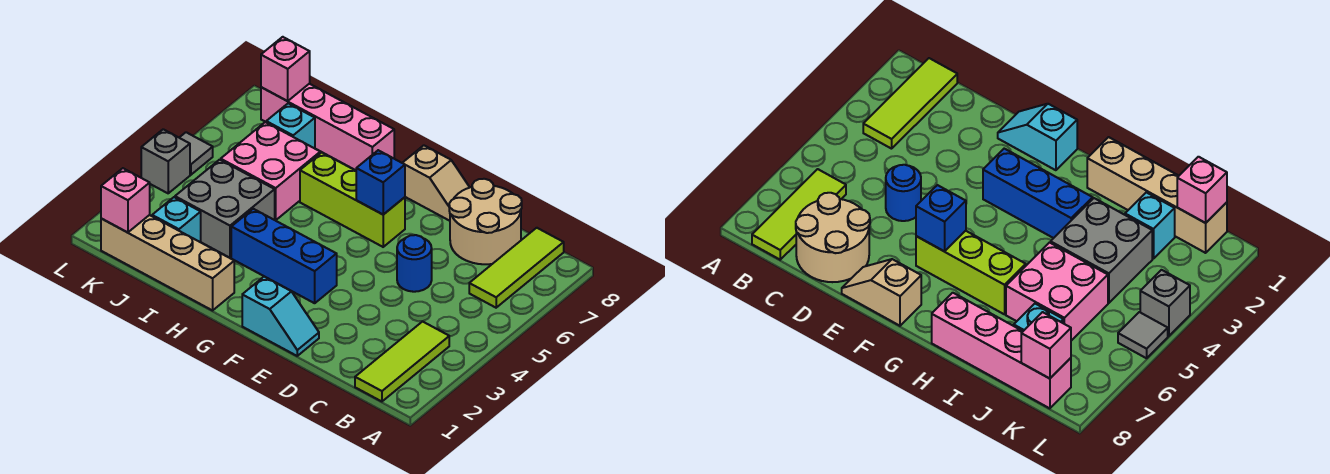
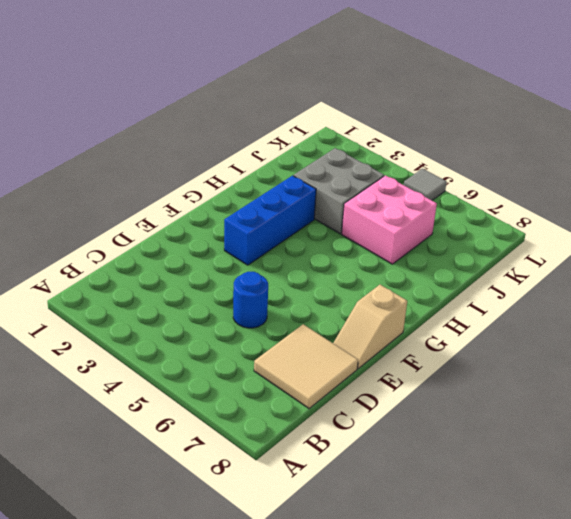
tan tile C7:D8 level 1 -> tan round brick C7:D8 level 1
none -> lime tile B1:B3 level 1
none -> lime tile B6:B8 level 1
none -> cyan slope E1:F1 level 1 top F

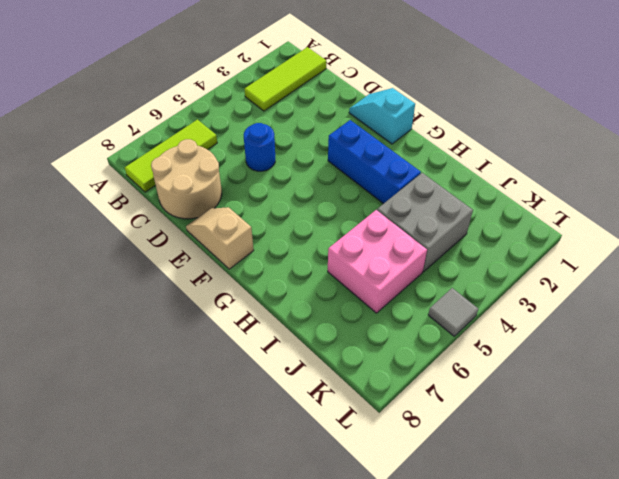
none -> lime brick F6:H6 level 1
none -> tan brick H1:K1 level 1
none -> pink brick H8:K8 level 1

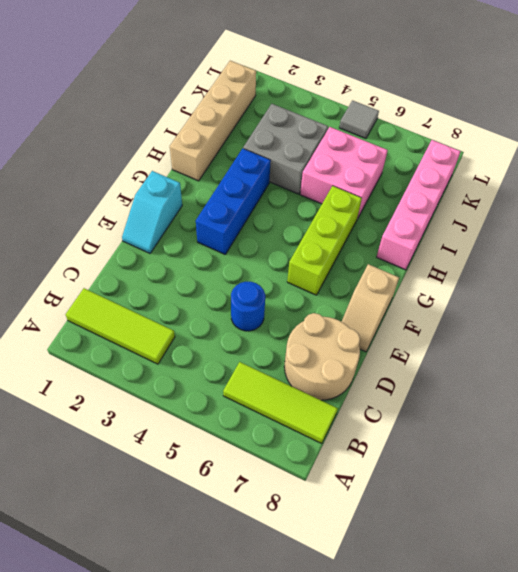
none -> cyan brick J2 level 1
none -> cyan brick J7 level 1
none -> grey brick L4 level 1

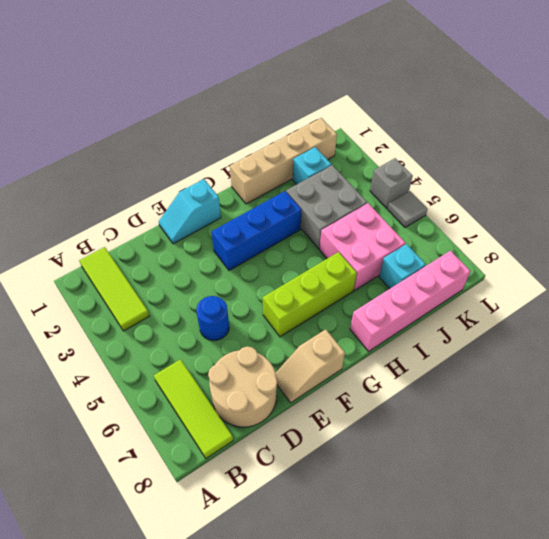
none -> blue brick F6 level 2
none -> pink brick K1 level 2
none -> pink brick K8 level 2

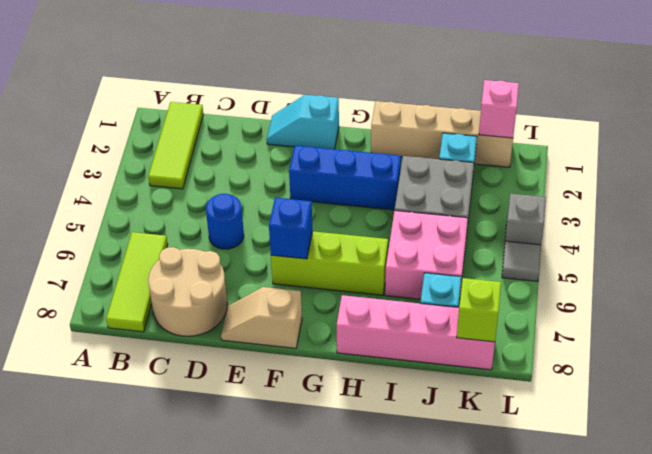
lime brick K8 level 2 -> pink brick K8 level 2

